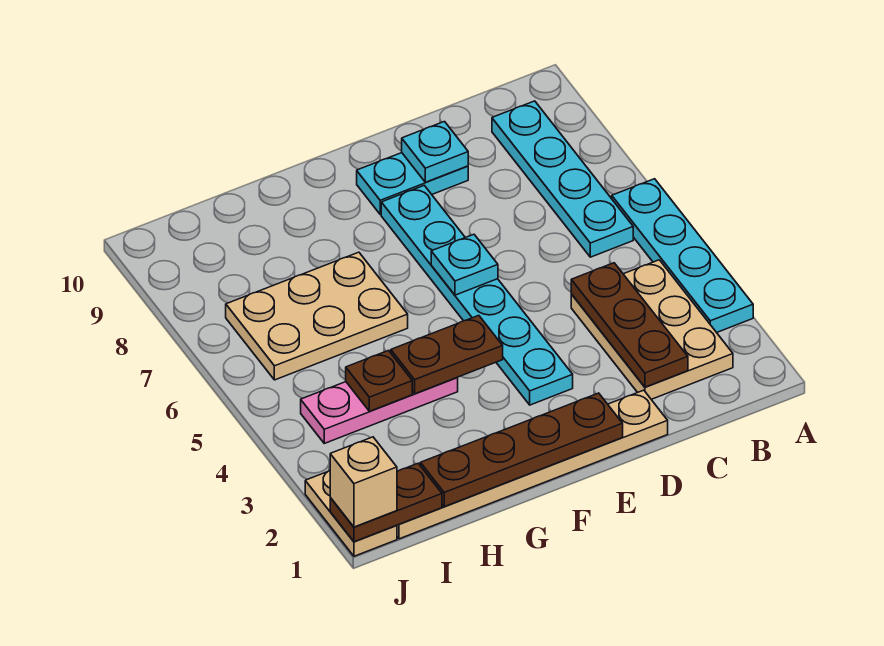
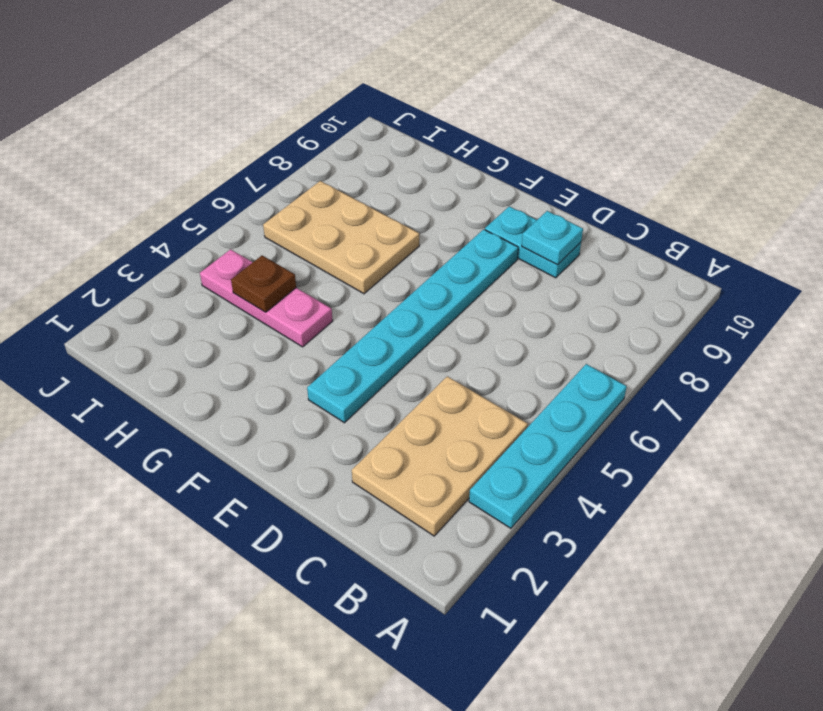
none -> cyan plate B6:B9 level 1
none -> tan plate D1:I1 level 1
none -> tan plate J1:J2 level 1

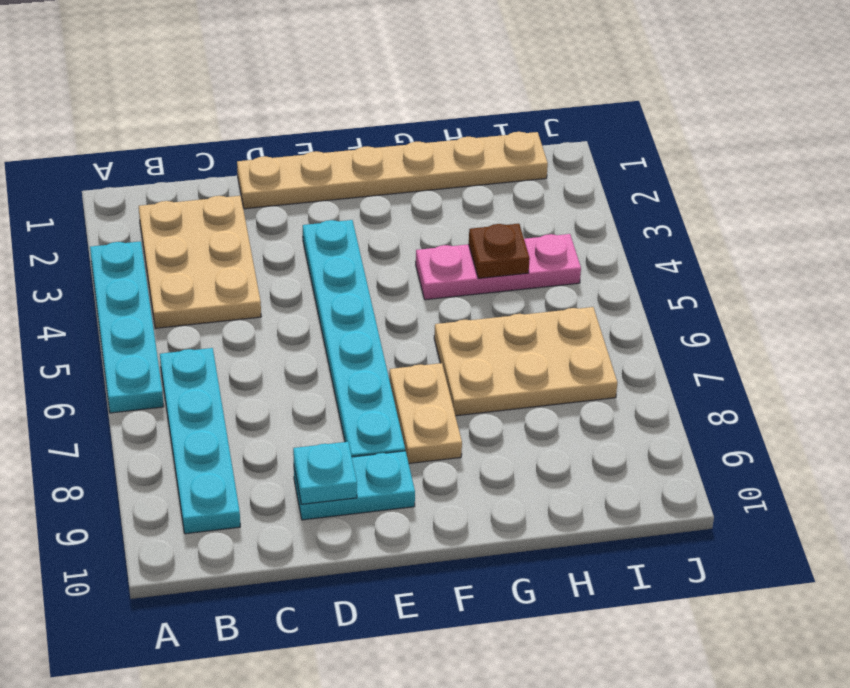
tan plate F7:F8 level 1 -> tan plate J1:J2 level 1
none -> brown plate C2:C4 level 2
none -> brown plate E1:H1 level 2
none -> cyan plate E6 level 2

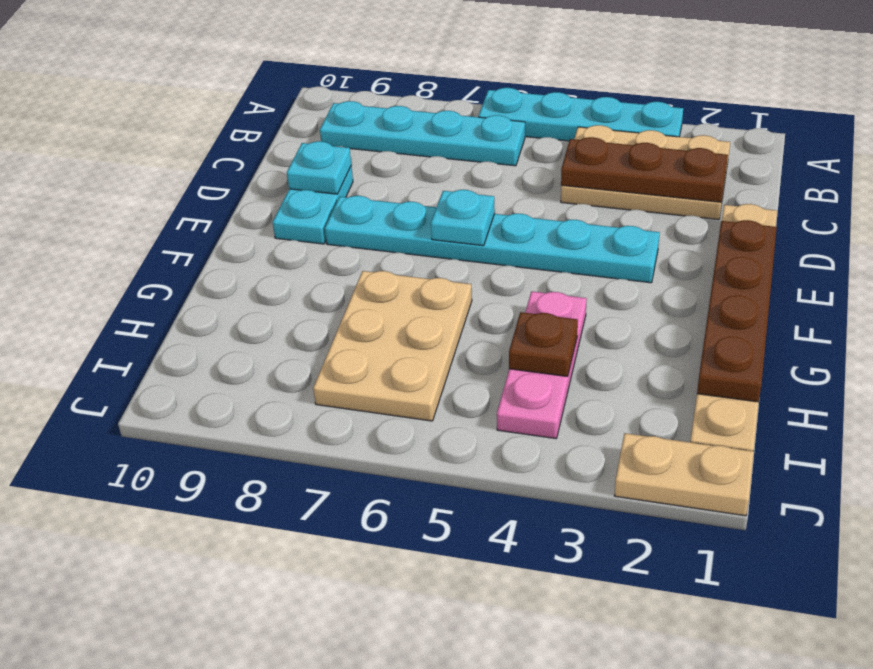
none -> brown plate F4:G4 level 2
none -> brown plate I1:J1 level 2
none -> tan brick J1 level 3

